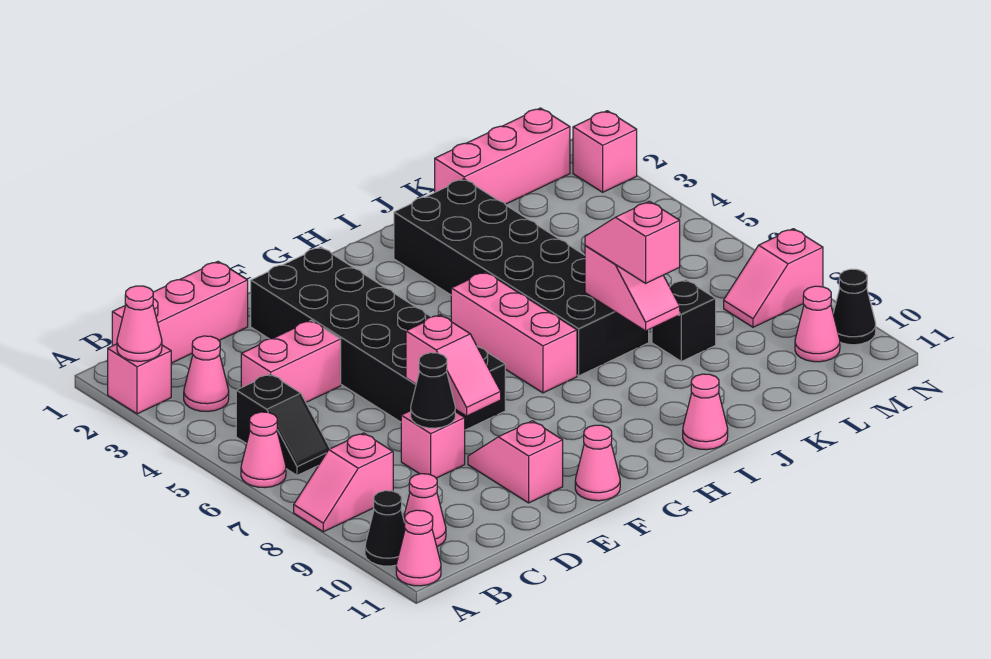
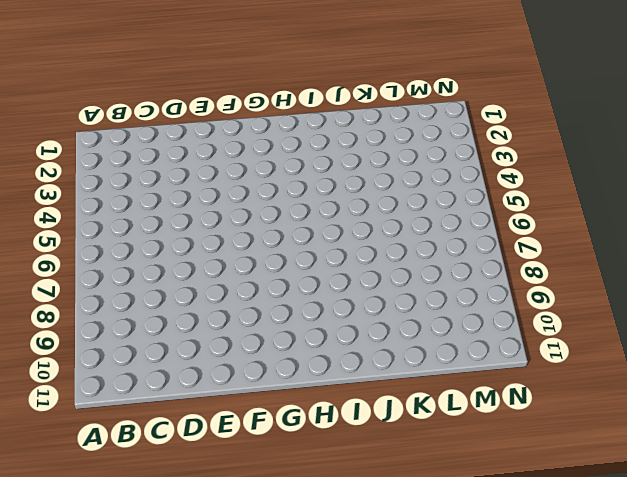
none -> pink brick A2 level 1
none -> pink cone A6 level 1
none -> pink slope A8:B8 level 1 top B

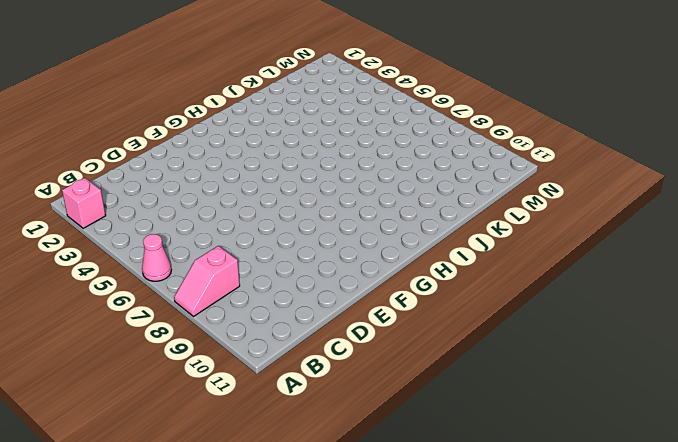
none -> black cone A10 level 1
none -> pink cone A11 level 1
none -> pink brick B1:D1 level 1

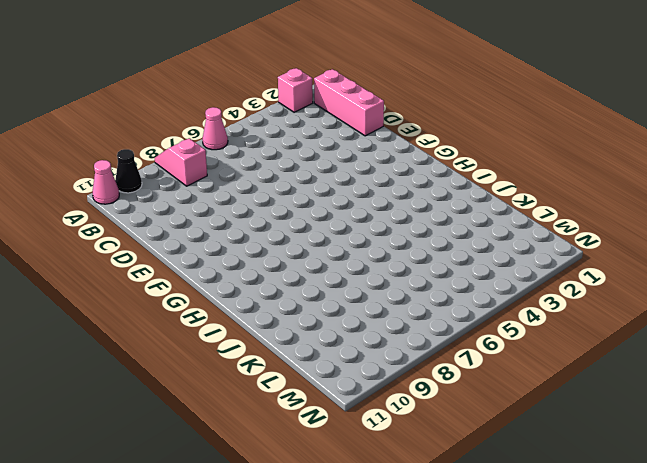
none -> pink cone B3 level 1
none -> black slope B5:B6 level 1 top 5
none -> pink cone B10 level 1

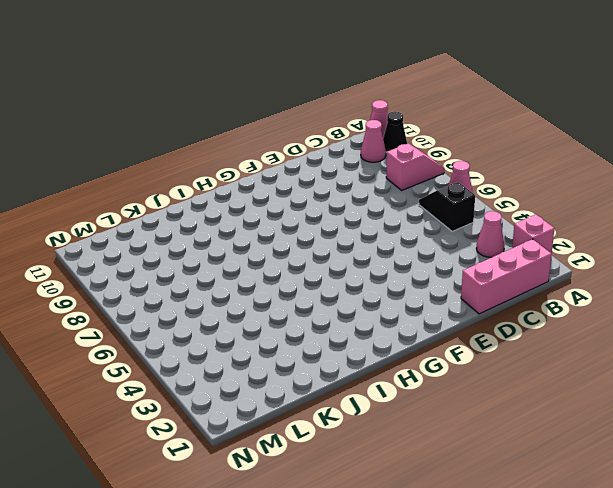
none -> pink brick C4:D4 level 1
none -> pink brick D8 level 1
none -> black brick E2:F7 level 1

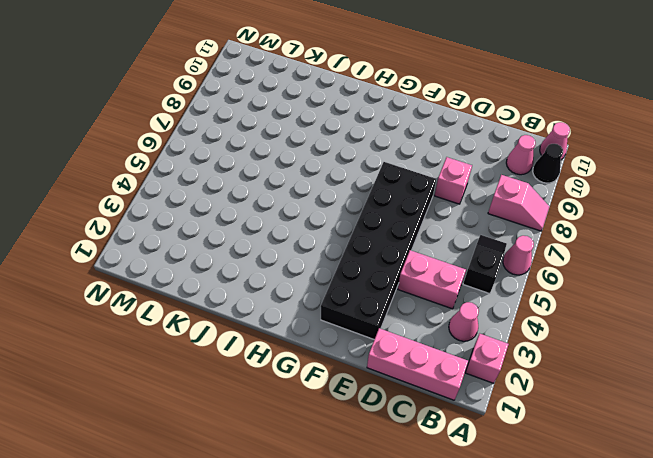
none -> pink slope E9:E10 level 1 top 10
none -> pink cone F11 level 1
none -> pink brick H5:H7 level 1

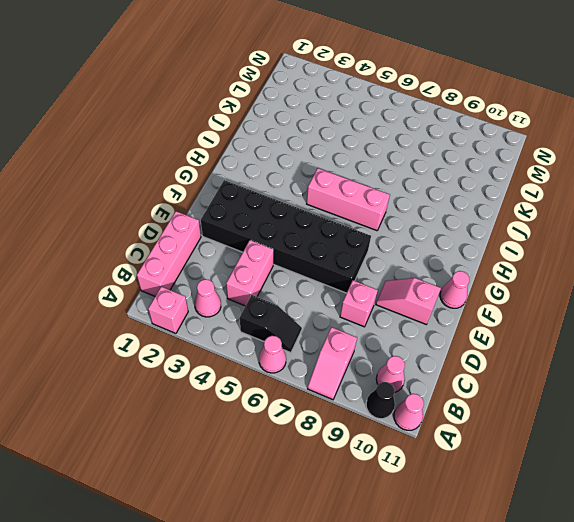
none -> black brick I2:J7 level 1
none -> pink cone I11 level 1
none -> pink brick K1:M1 level 1

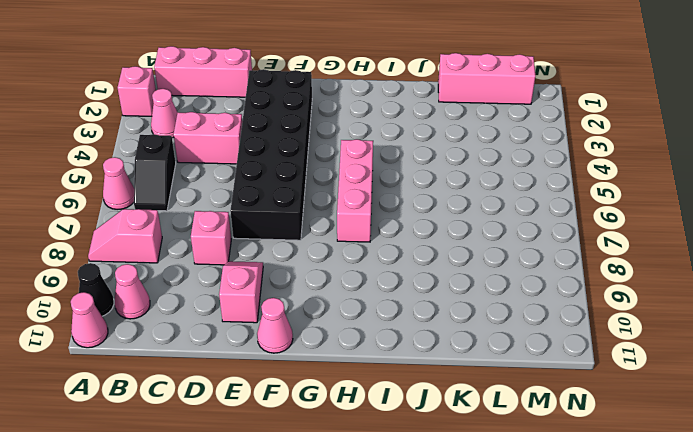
none -> black brick I2:J7 level 1
none -> pink cone I11 level 1
none -> black brick K8 level 1

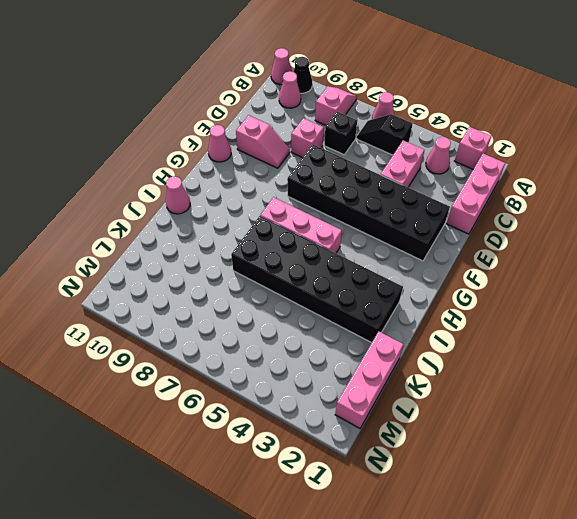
black brick C7 level 1 -> black brick K8 level 1
none -> pink slope M8:N8 level 1 top N
none -> pink cone M10 level 1
none -> pink brick N2 level 1

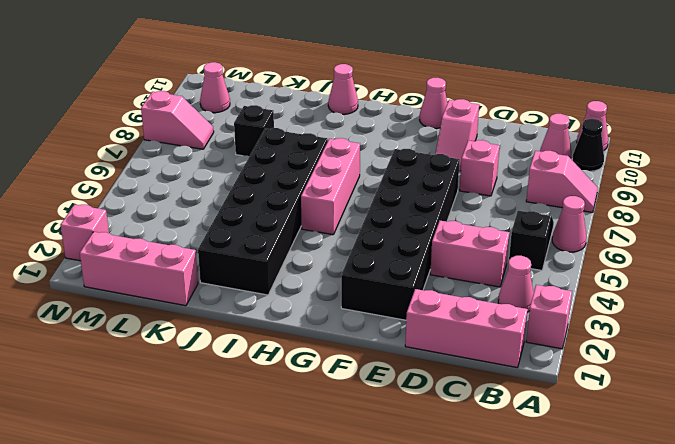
none -> black cone N10 level 1
none -> pink cone A2 level 2
none -> black cone D8 level 2

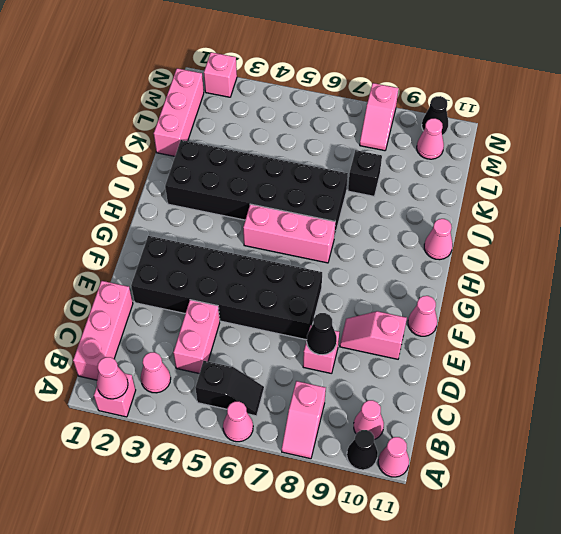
none -> pink slope E7:E8 level 2 top 7
none -> pink slope J7:J8 level 2 top 7
none -> pink slope J7:J8 level 3 top 8

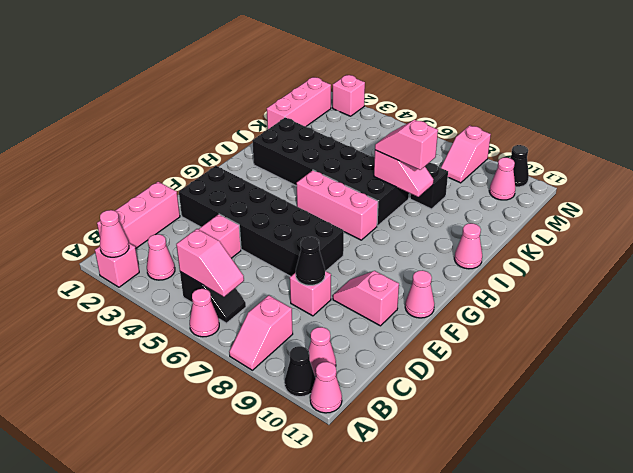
pink slope B5:B6 level 2 top 5 -> pink slope E7:E8 level 2 top 7

